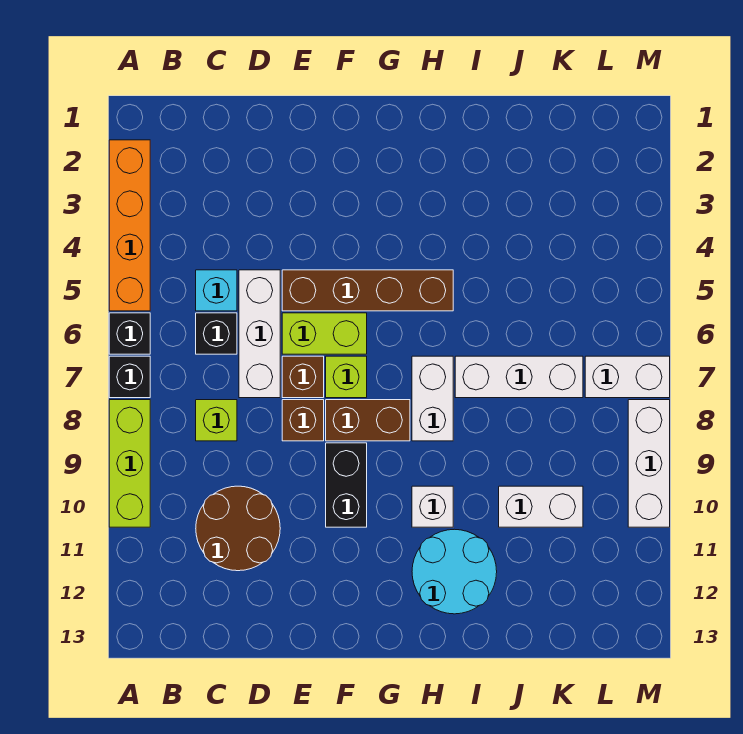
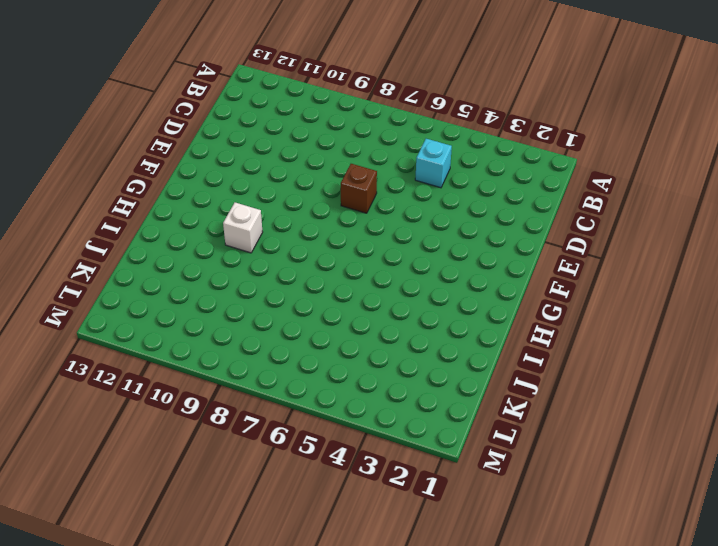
none -> orange brick A2:A5 level 1
none -> black brick A6 level 1
none -> black brick A7 level 1

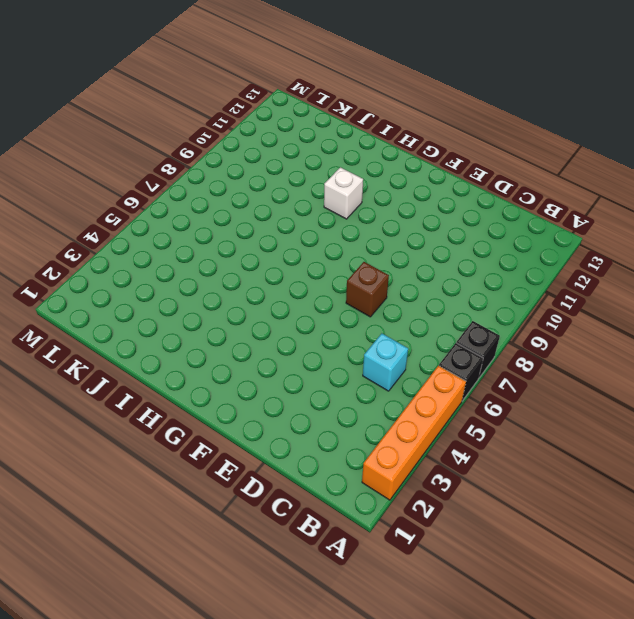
none -> lime brick A8:A10 level 1
none -> black brick C6 level 1
none -> lime brick C8 level 1

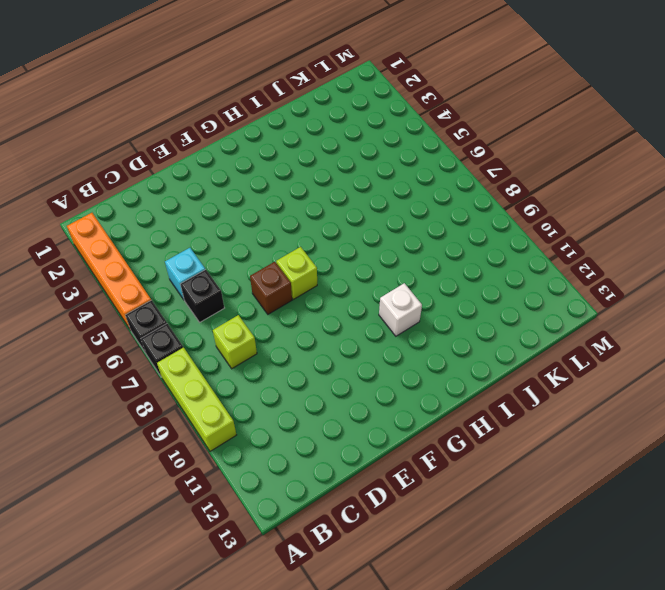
none -> brown round brick C10:D11 level 1
none -> white brick D5:D7 level 1
none -> brown brick E5:H5 level 1

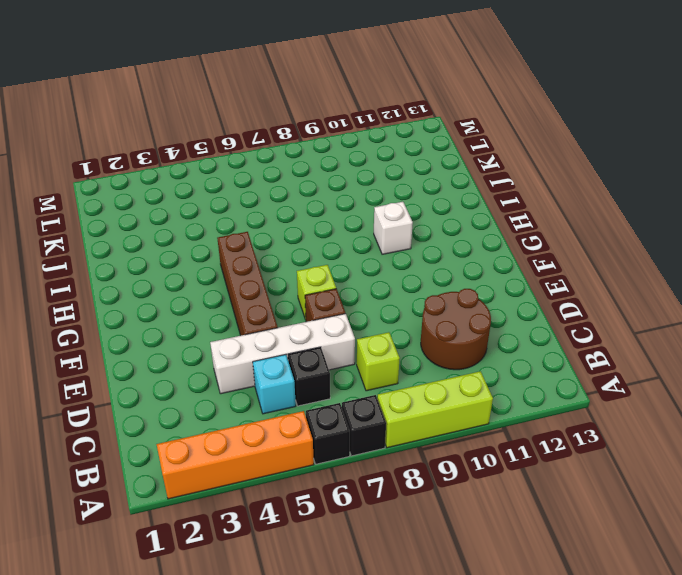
white brick D4:D7 level 1 -> white brick D5:D7 level 1
none -> lime brick E6:F6 level 1
none -> brown brick E8 level 1
none -> brown brick F8:G8 level 1

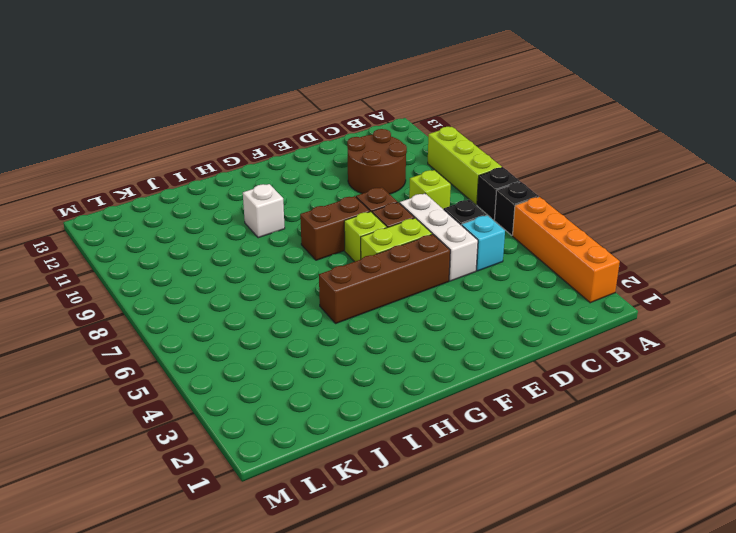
none -> black brick F9:F10 level 1
none -> white brick H7:H8 level 1
none -> cyan round brick H11:I12 level 1

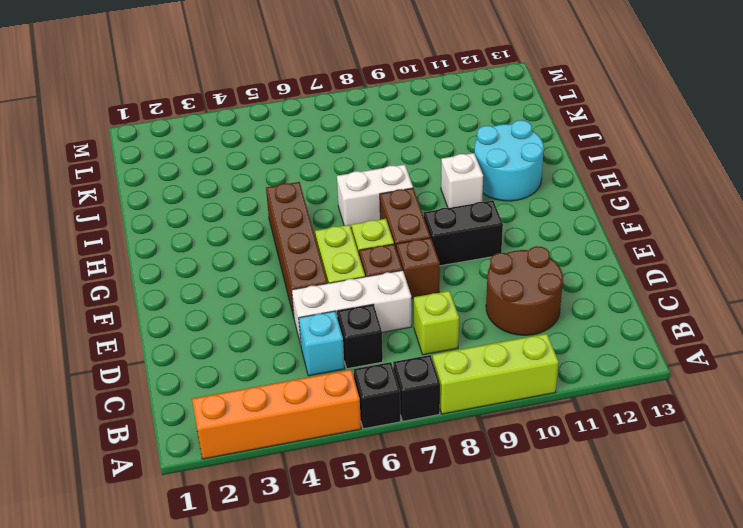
none -> white brick I7:K7 level 1
none -> white brick J10:K10 level 1
none -> white brick L7:M7 level 1

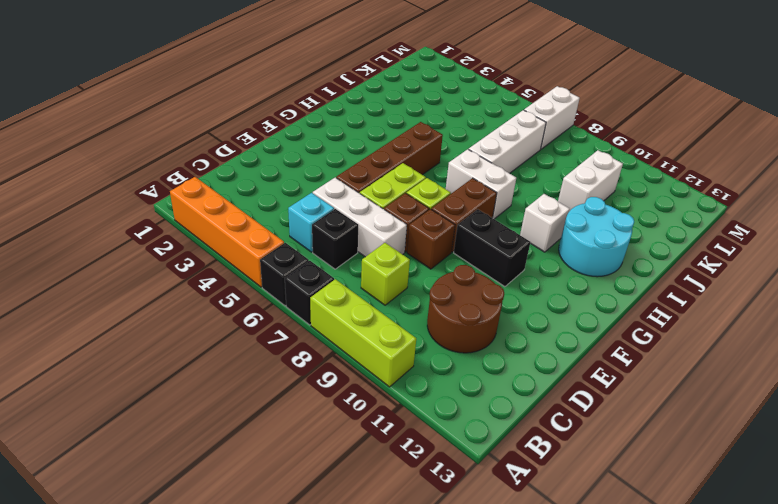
none -> white brick M8:M10 level 1

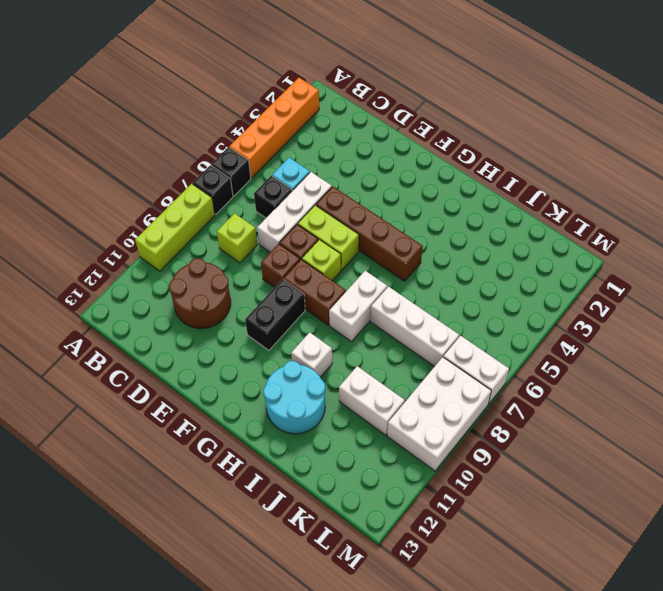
white brick L8:M10 level 1 -> white brick M8:M10 level 1

